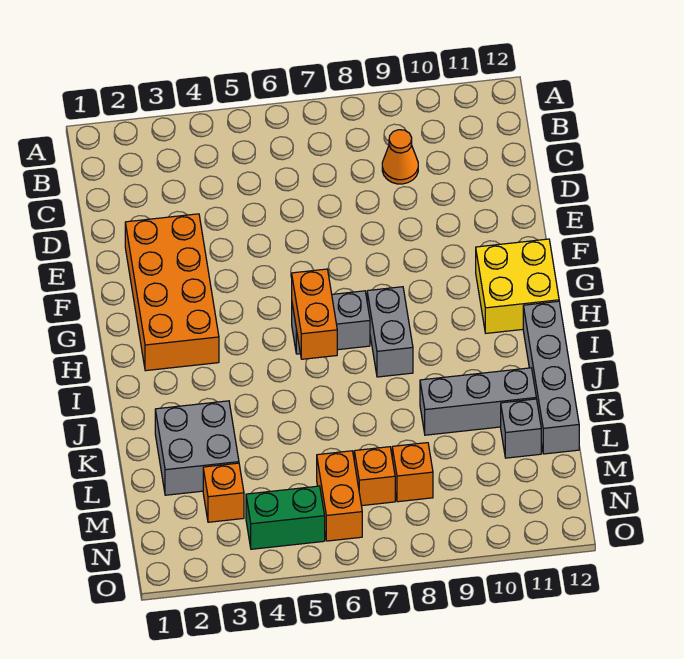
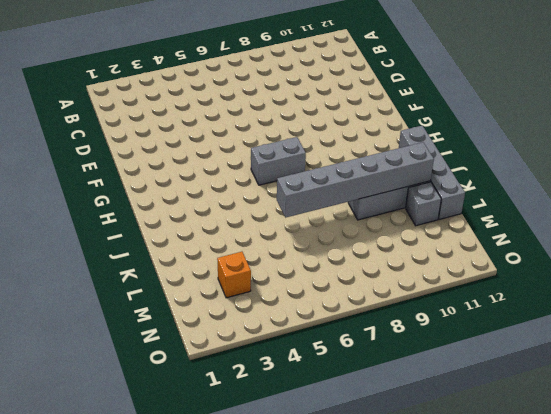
grey brick K6:K11 level 2 -> none
none -> orange cone C9 level 1
none -> orange brick E2:H3 level 1
none -> yellow brick G11:H12 level 1

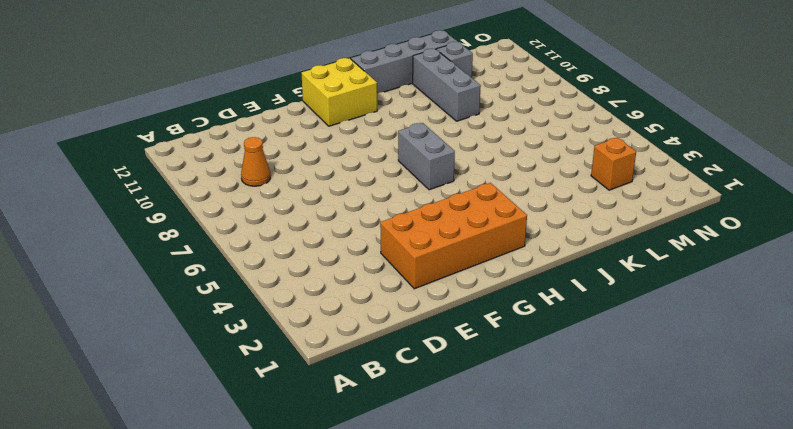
none -> grey brick H8:I8 level 1
none -> grey brick K2:L3 level 1
none -> orange brick M6:N6 level 1

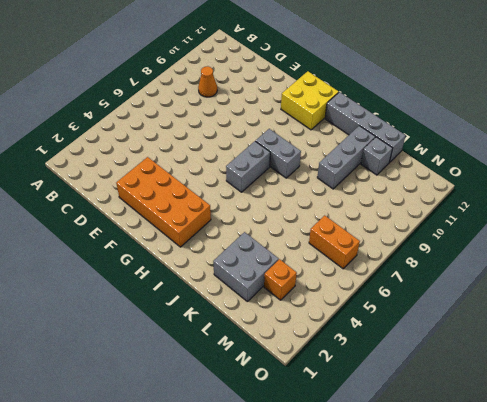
none -> orange brick M7 level 1
none -> orange brick M8 level 1
none -> green brick N4:N5 level 1

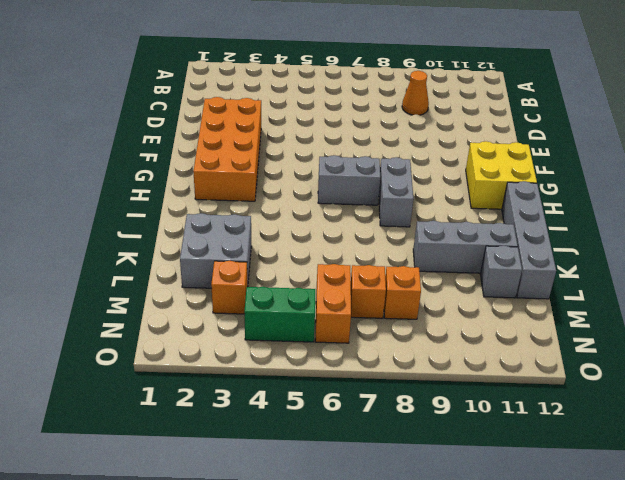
none -> orange brick H6:I6 level 2

